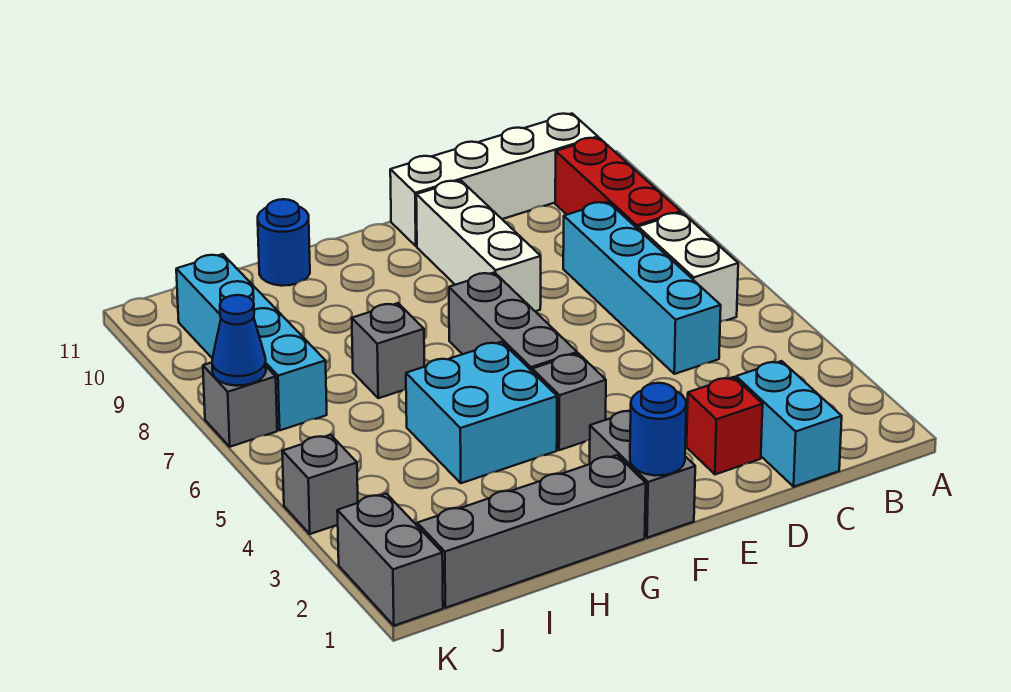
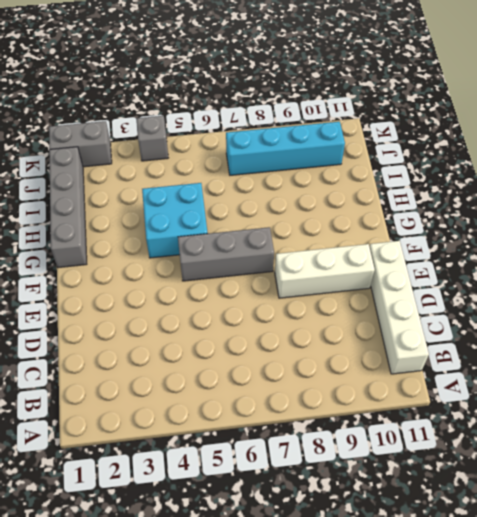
none -> white brick B6:B7 level 1
none -> red brick B8:B10 level 1
none -> cyan brick C1:C2 level 1

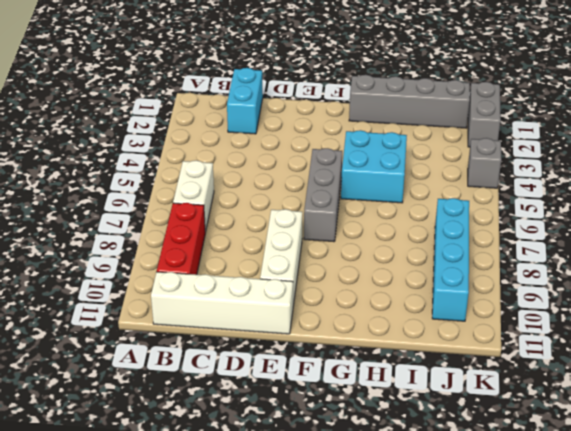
none -> cyan brick C5:C8 level 1
none -> red brick D2 level 1
none -> grey brick F1:F2 level 1

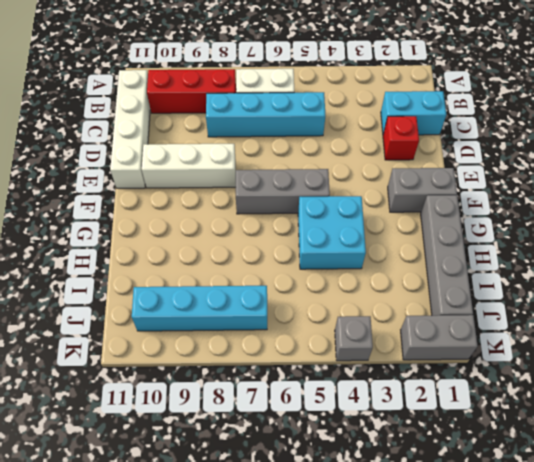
none -> grey brick F4 level 1
none -> grey brick H7 level 1
none -> blue round brick H11 level 1

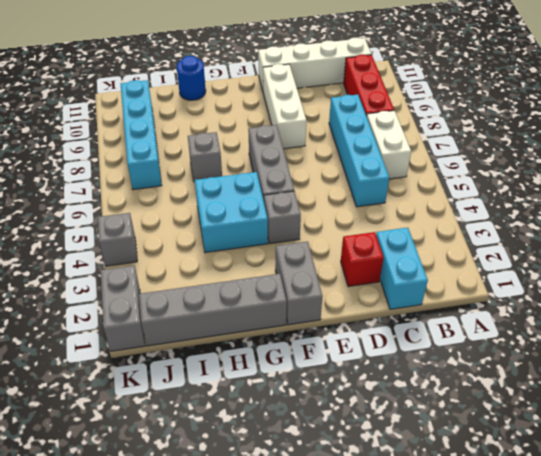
none -> grey brick K7 level 1
none -> blue round brick F1 level 2
none -> blue cone K7 level 2

